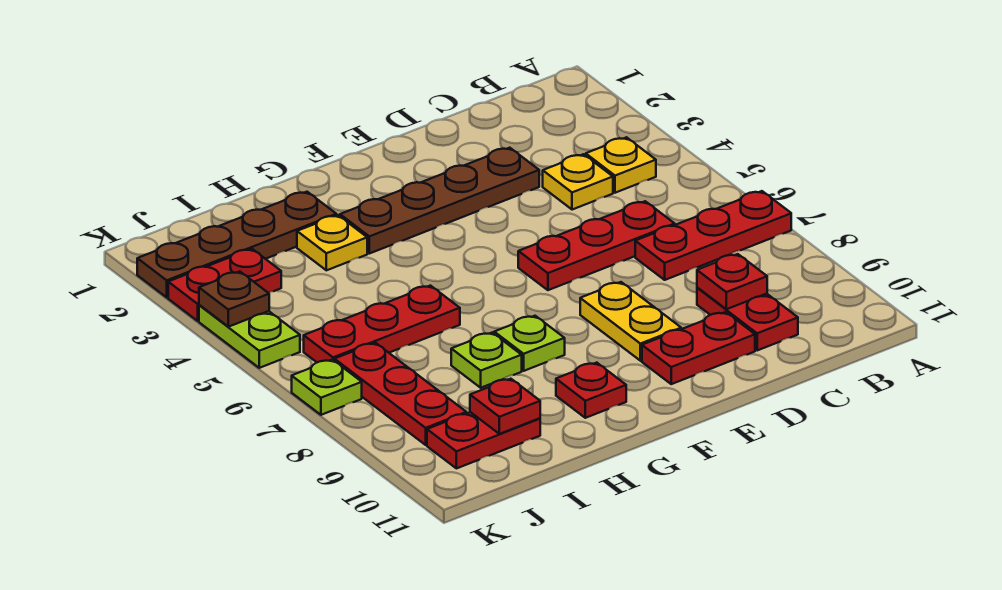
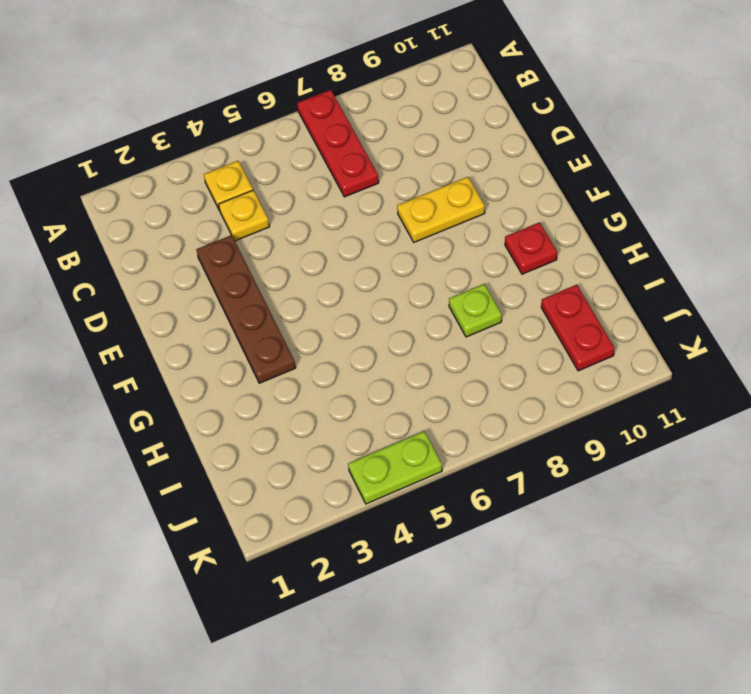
none -> red plate C6:E6 level 1
none -> red plate C9:C10 level 1
none -> red plate D10:E10 level 1

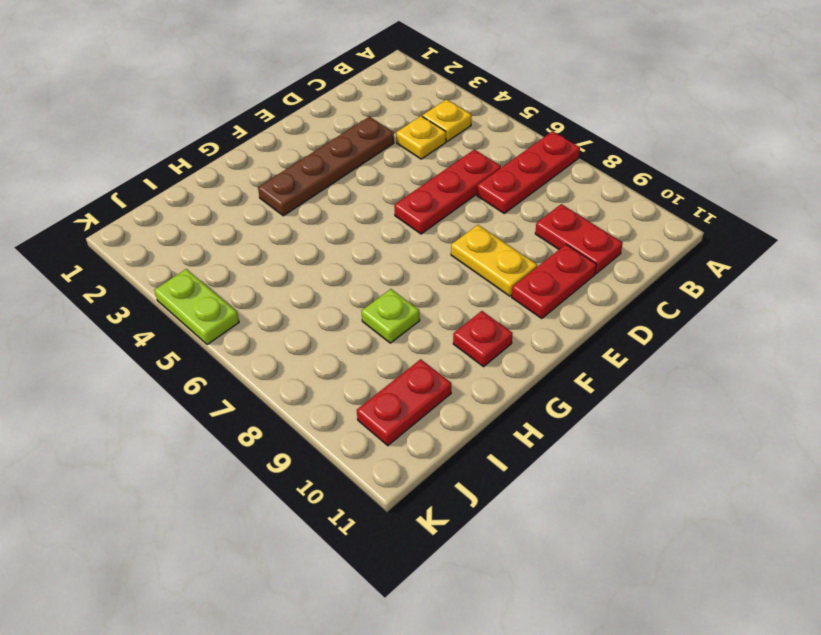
none -> lime plate G8 level 1
none -> brown plate H2:K2 level 1
none -> yellow plate H3 level 1

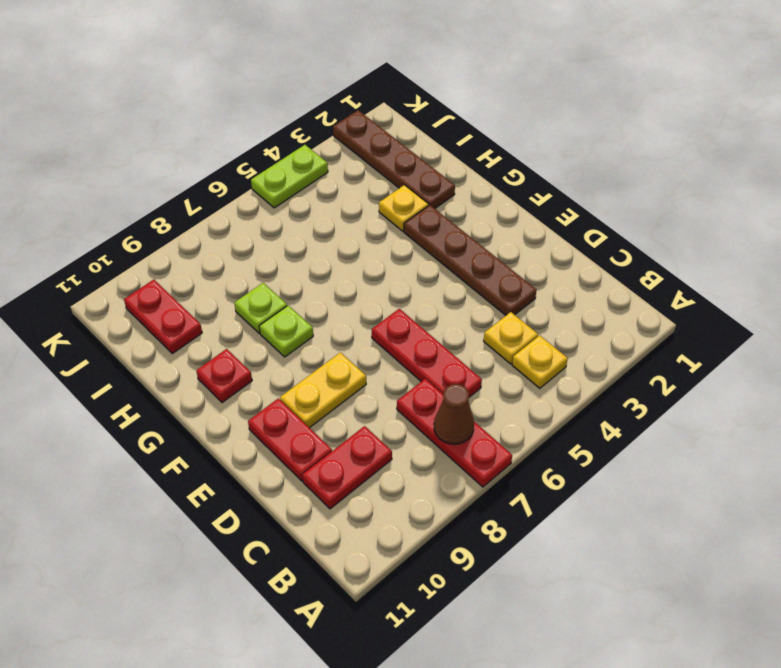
brown cone B7 level 2 -> none
none -> red plate H6:J6 level 1
none -> red plate J3:K3 level 1
none -> red plate J7:J9 level 1

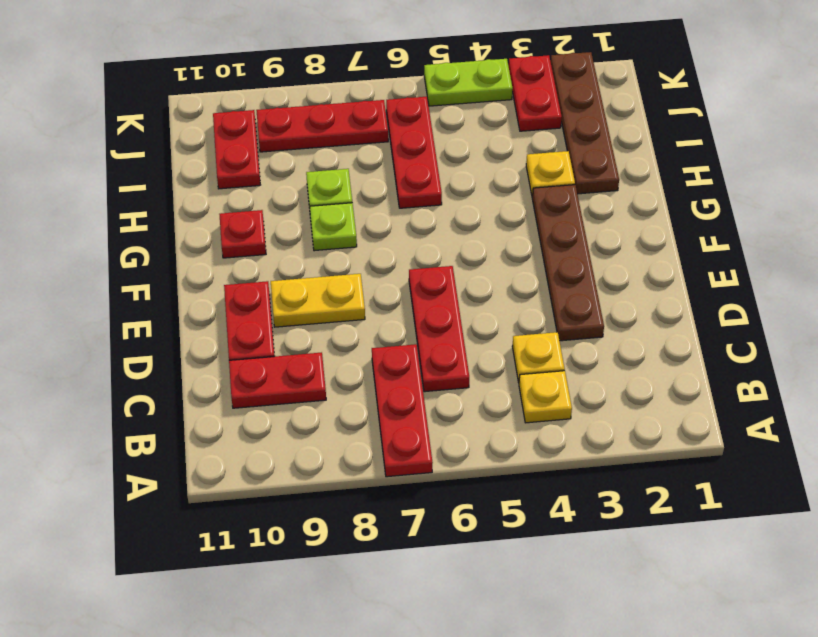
none -> lime plate K7 level 1
none -> red plate C9 level 2
none -> red plate I10 level 2

